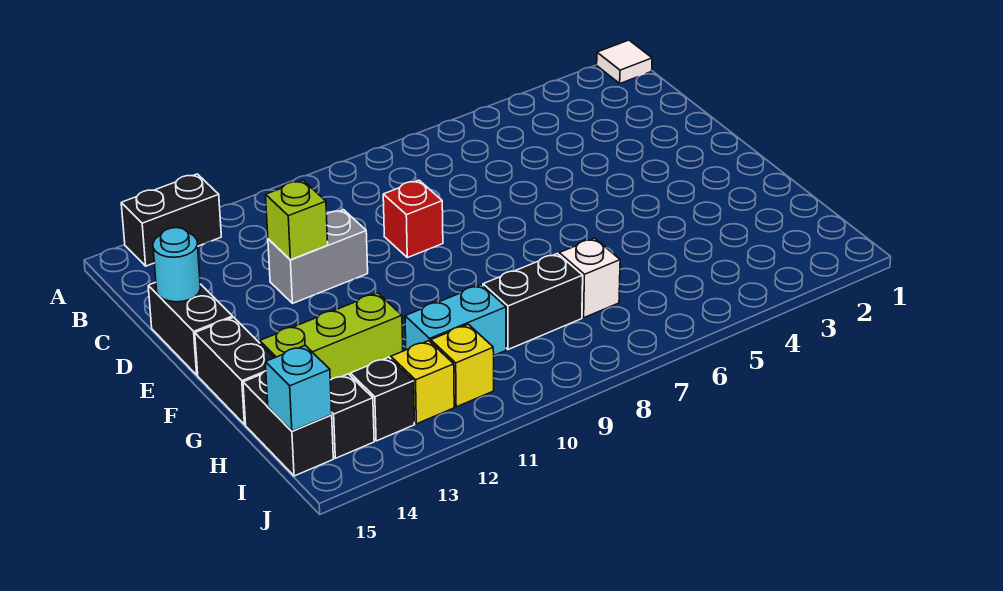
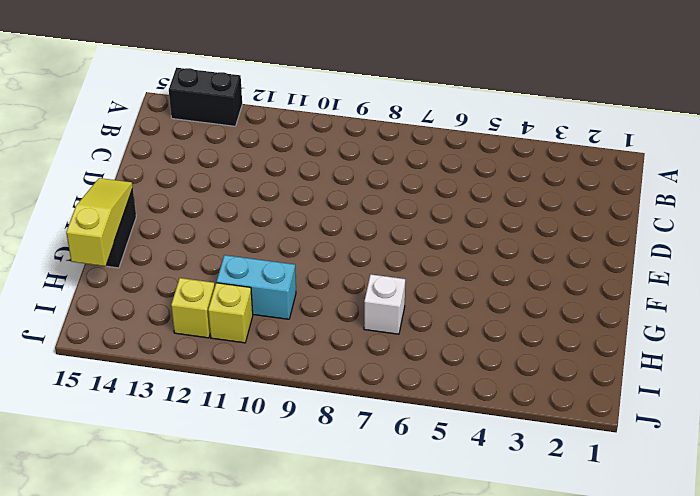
yellow slope F15:H15 level 2 top H -> none
none -> white tile A1 level 1
none -> red brick D9 level 1
none -> grey brick D11:D12 level 1

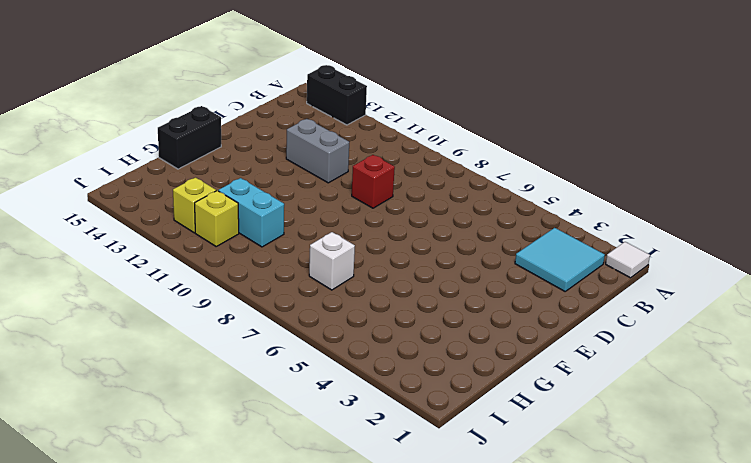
cyan tile B2:C3 level 1 -> none
none -> black brick D15:E15 level 1
none -> lime brick G12:G14 level 1
none -> black brick H8:H9 level 1

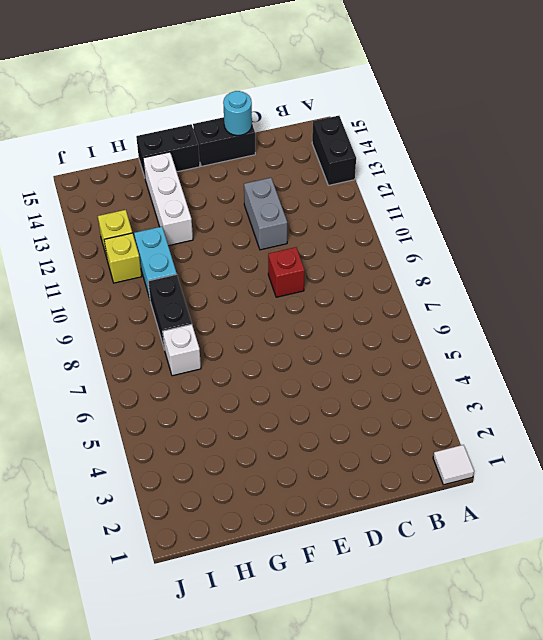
white brick G12:G14 level 1 -> lime brick G12:G14 level 1
none -> black brick H15:I15 level 1
none -> black brick I13 level 1
none -> black brick I14 level 1

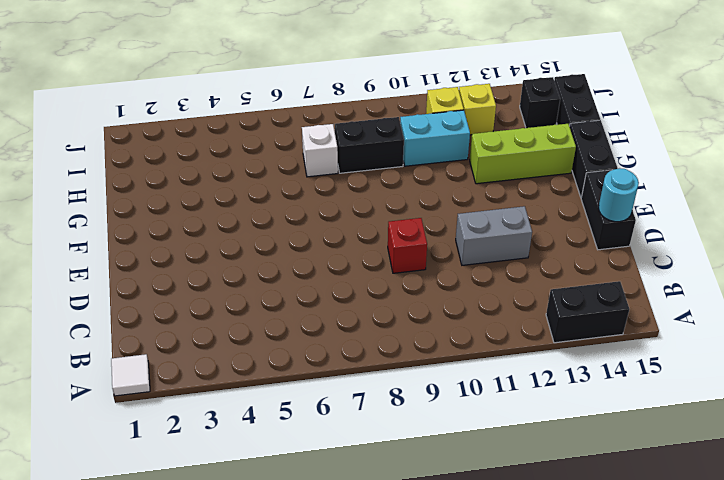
none -> black brick I13 level 1
none -> lime brick D12 level 2
none -> cyan brick I15 level 2

